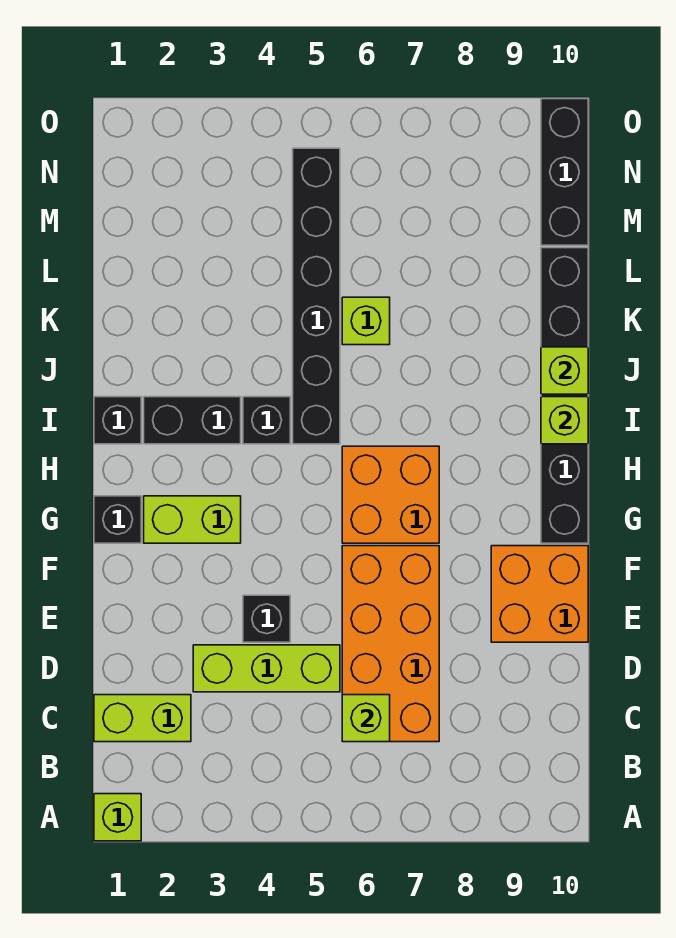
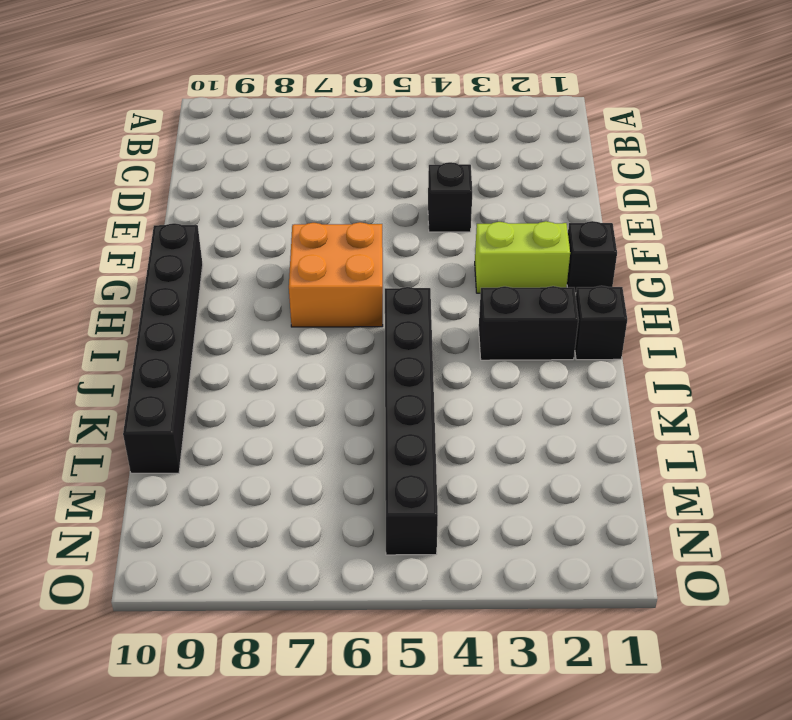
none -> lime brick A1 level 1
none -> lime brick C1:C2 level 1
none -> orange brick C6:F7 level 1

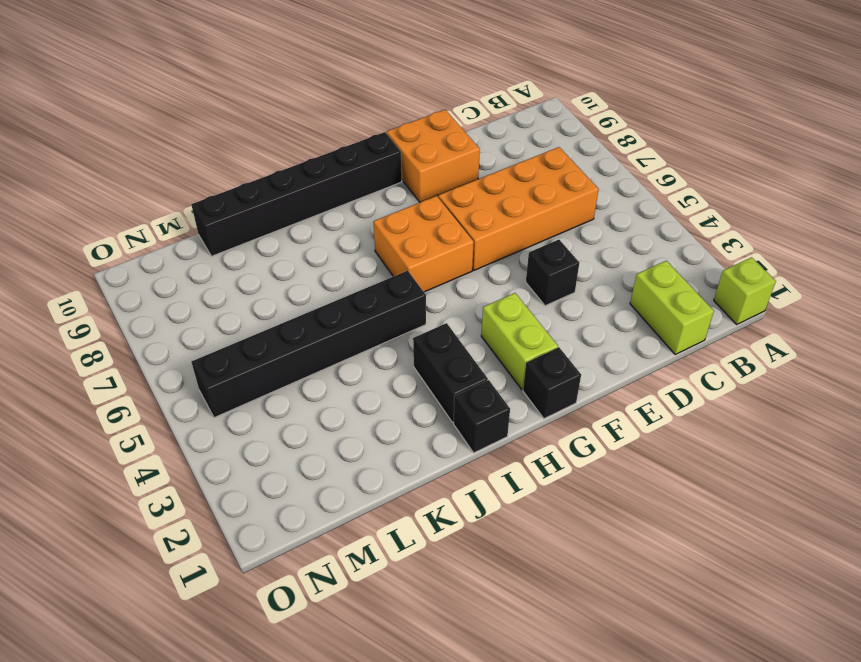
none -> lime brick D3:D5 level 1
none -> black brick I4 level 1
none -> lime brick K6 level 1

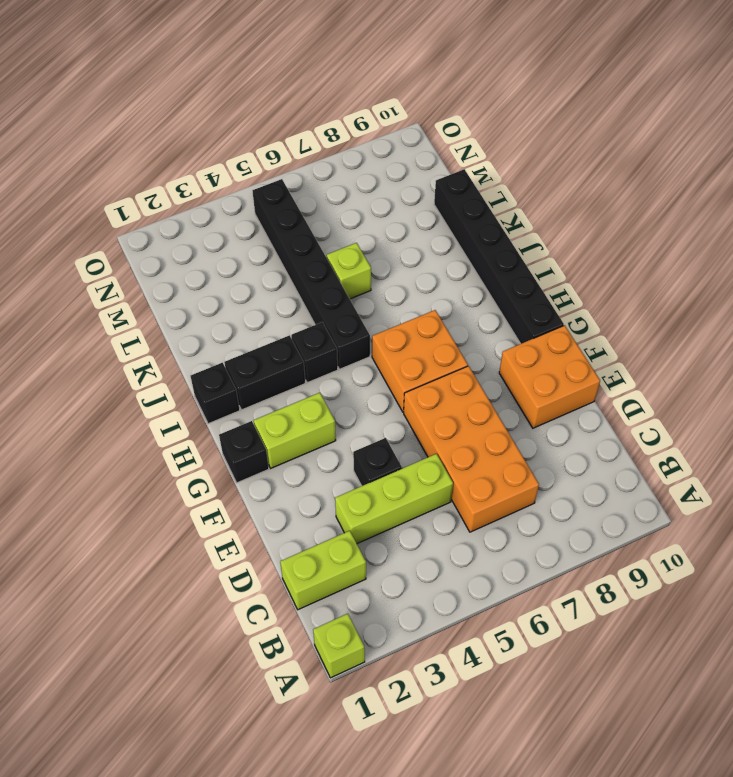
none -> black brick M10:O10 level 1
none -> lime brick C6 level 2
none -> lime brick I10 level 2

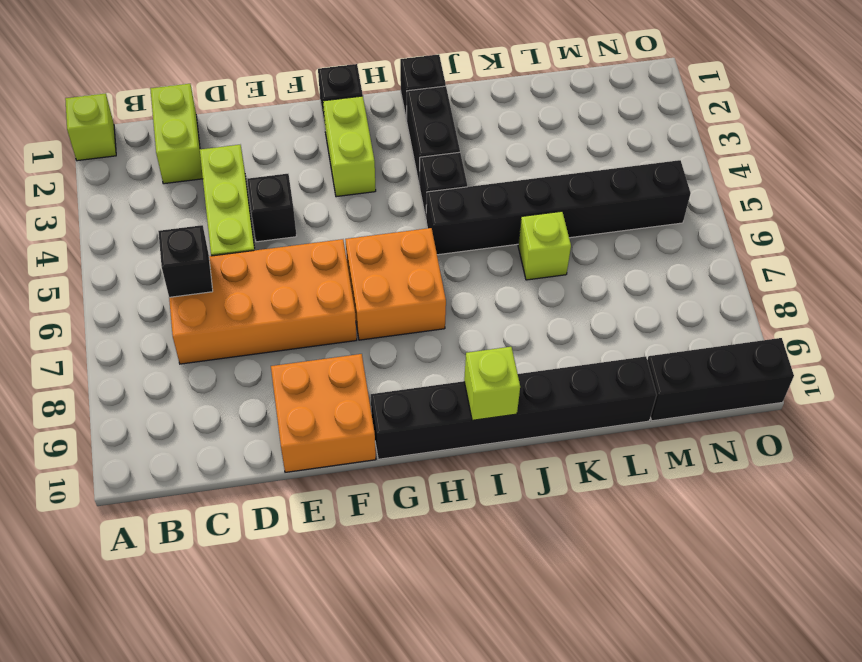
black brick C6 level 2 -> lime brick C6 level 2
none -> lime brick J10 level 2

